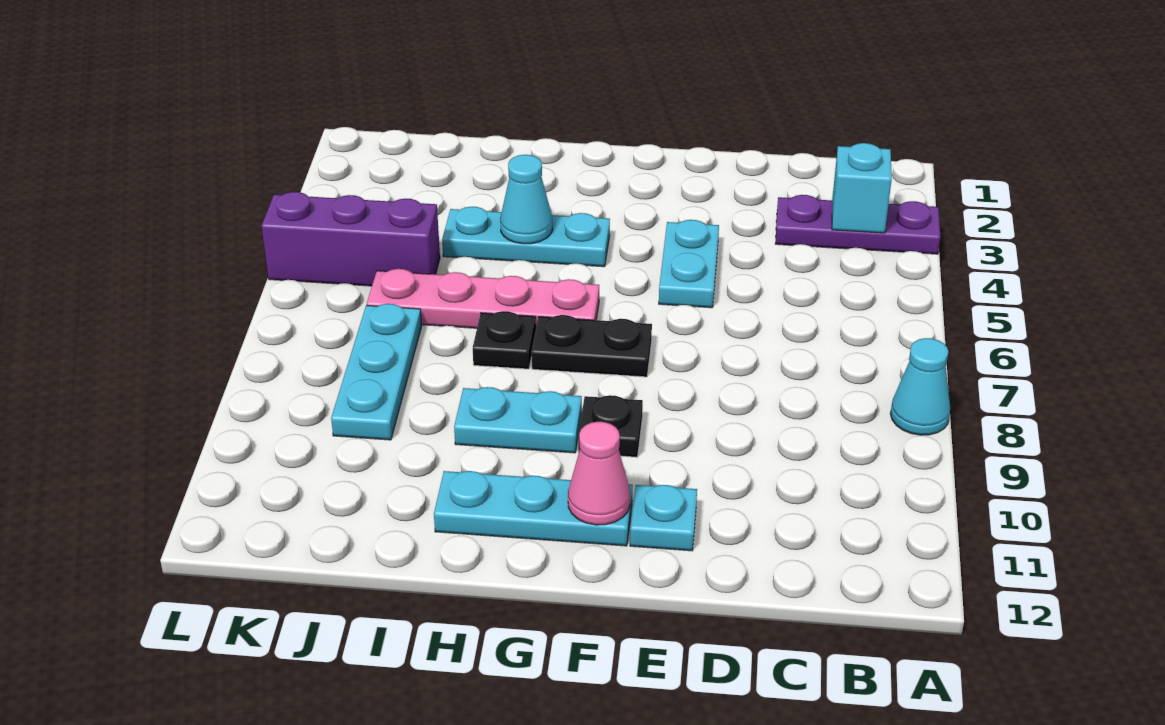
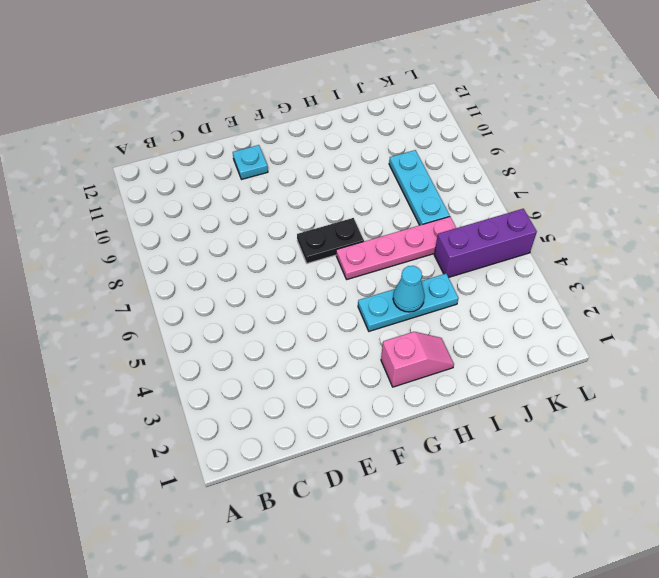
pink slope G2:H2 level 1 top G -> none
none -> purple plate A3:C3 level 1
none -> cyan cone A8 level 1
none -> cyan plate E4:E5 level 1

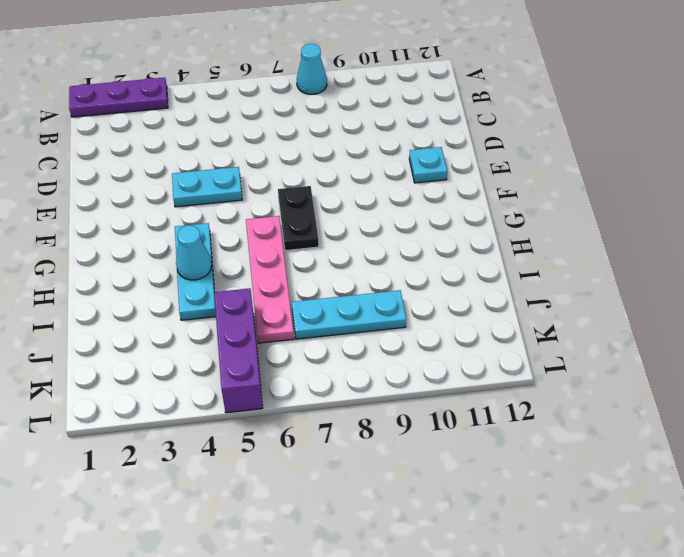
purple plate A1:A3 level 1 -> purple plate A3:C3 level 1
none -> black plate F9 level 1
none -> cyan plate F11:H11 level 1
none -> cyan plate G9:H9 level 1

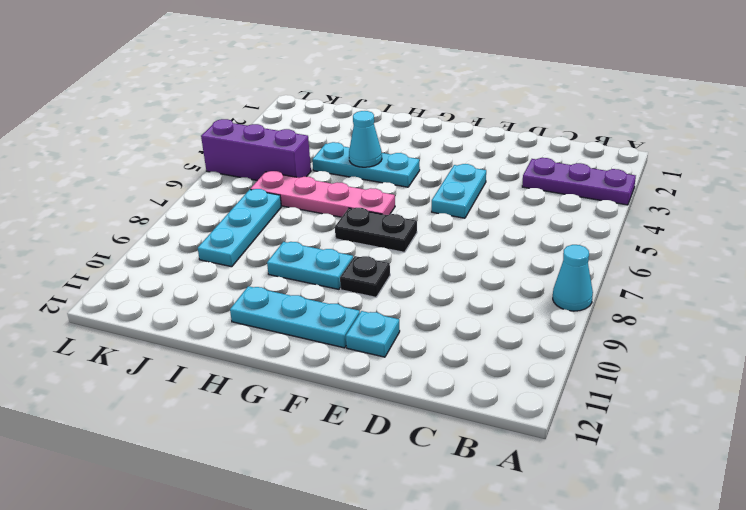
none -> black plate H7 level 1
none -> cyan brick B3 level 2
none -> pink cone F11 level 2

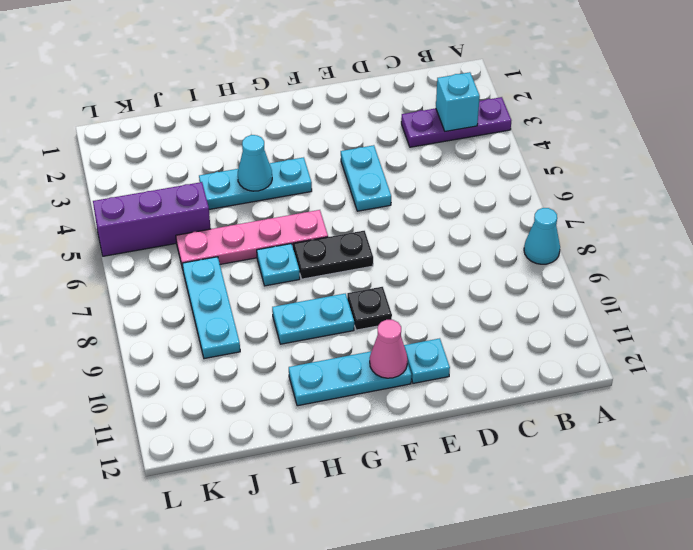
cyan plate H7 level 1 -> black plate H7 level 1

